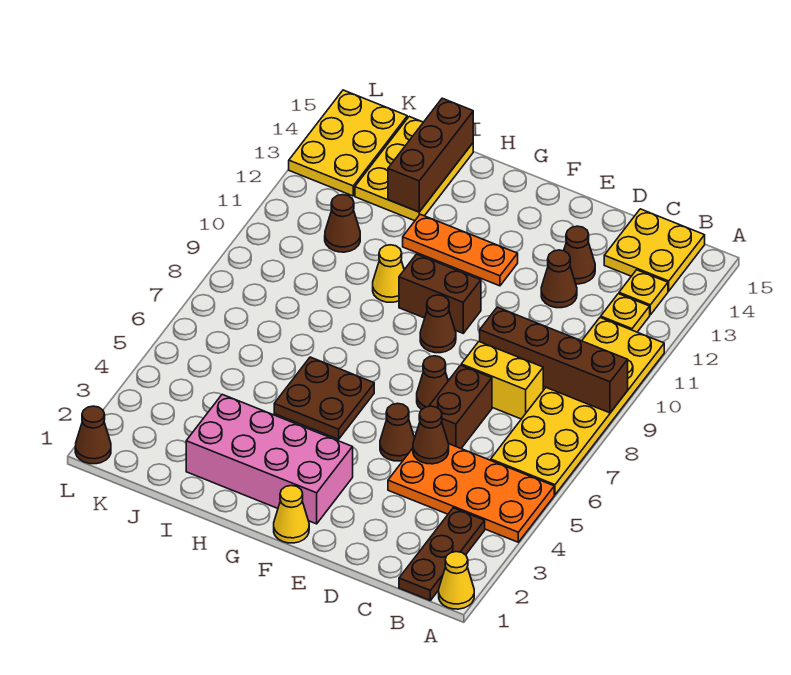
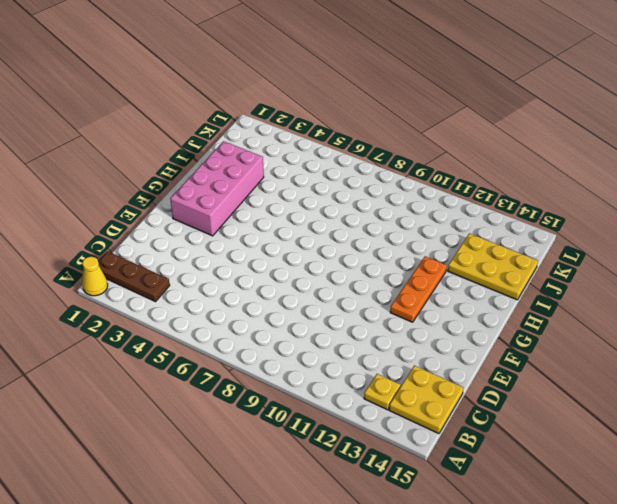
none -> orange plate A4:D5 level 1
none -> yellow plate A6:B11 level 1
none -> yellow plate B12 level 1

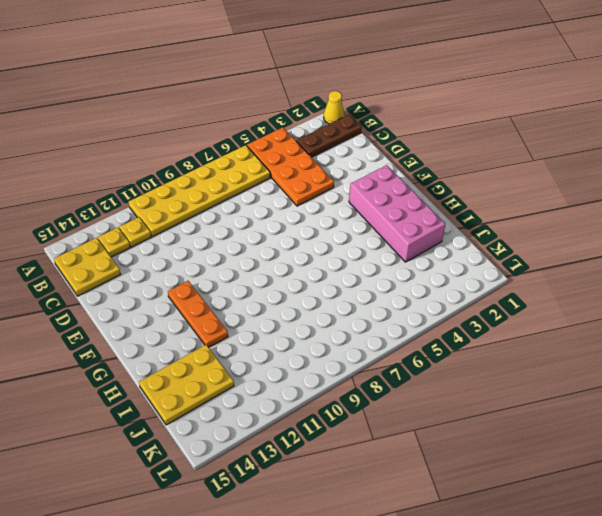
none -> yellow brick C8:D8 level 1
none -> brown brick D6:D7 level 1
none -> brown cone D12 level 1

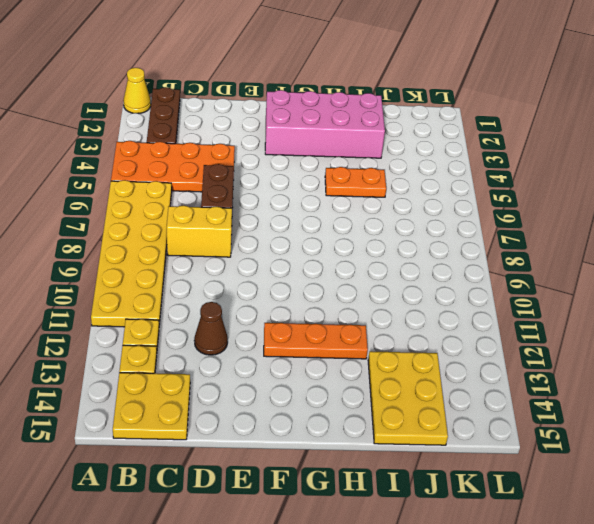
orange plate H5:I5 level 1 -> brown plate G5:H6 level 1
none -> brown cone D13 level 1
none -> brown cone E5 level 1
none -> brown cone E7 level 1

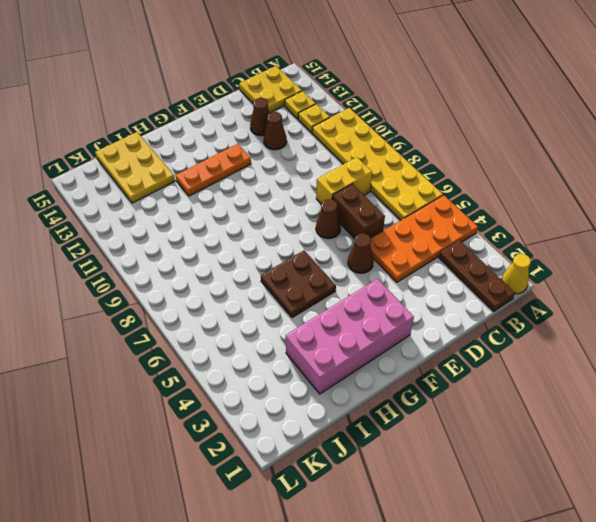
none -> yellow cone F1 level 1
none -> brown cone F9 level 1
none -> brown brick F10:G10 level 1

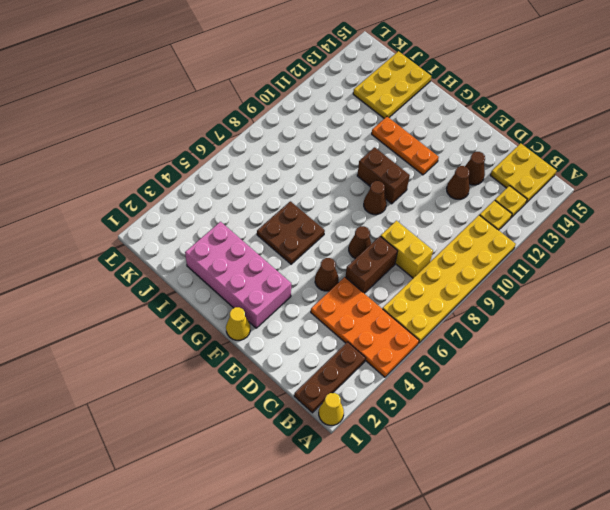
none -> yellow cone H10 level 1
none -> brown cone J11 level 1
none -> yellow plate K13:L15 level 1

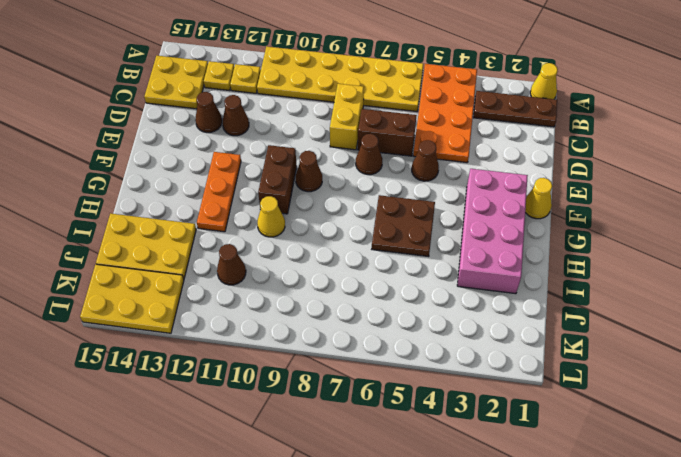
none -> brown cone L1 level 1
none -> brown brick A9:D9 level 2
none -> brown cone D5 level 2

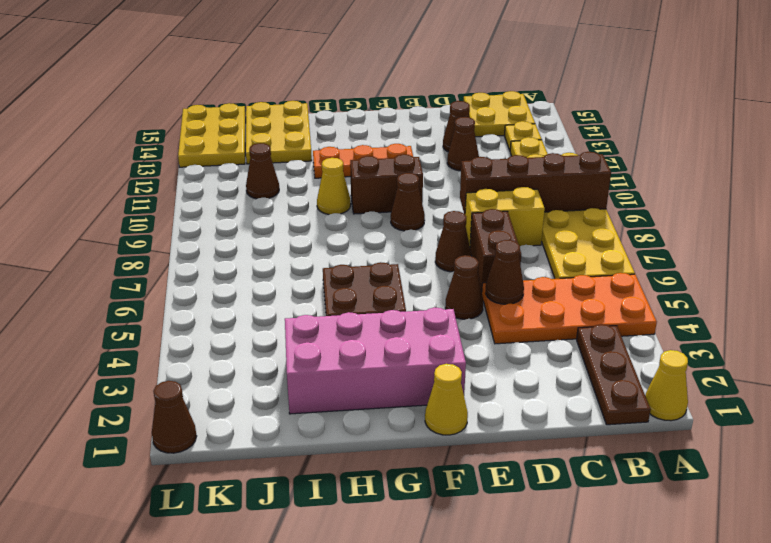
none -> brown brick I13:I15 level 2

